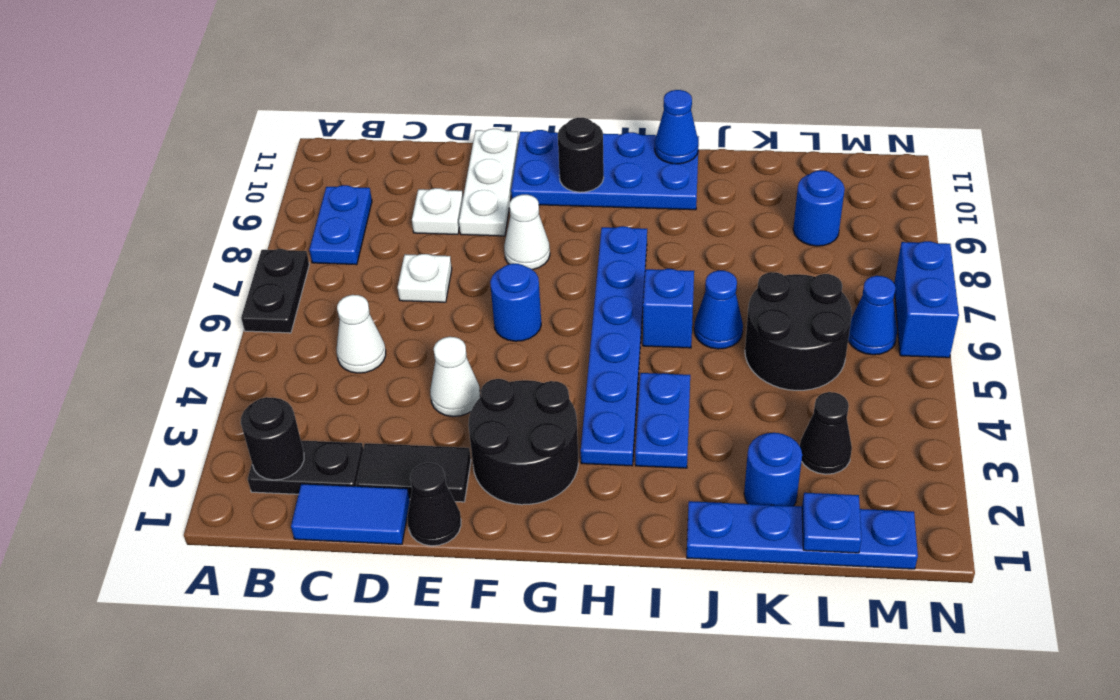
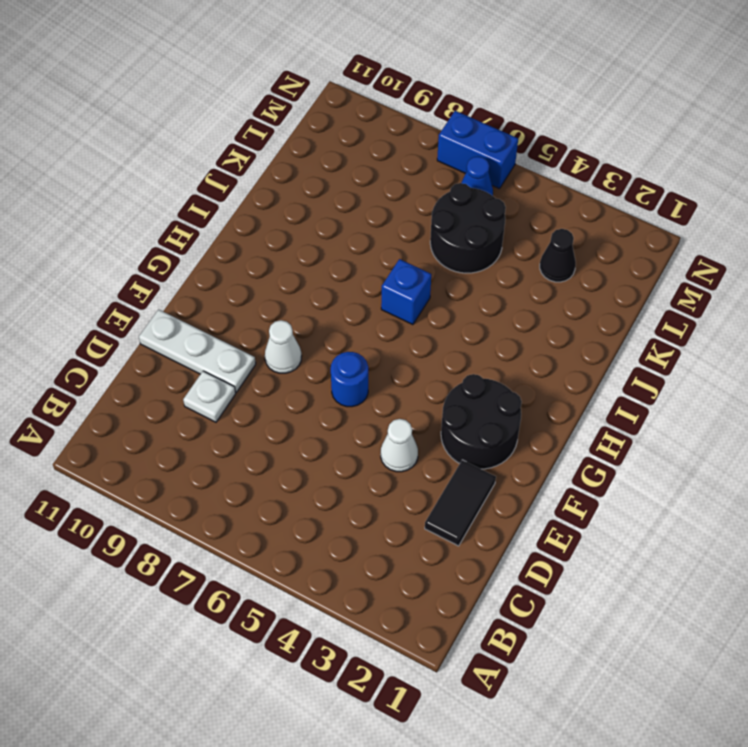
none -> black plate A6:A7 level 1
none -> black plate B2:C2 level 1
none -> blue plate B8:B9 level 1
none -> blue tile C1:D1 level 1

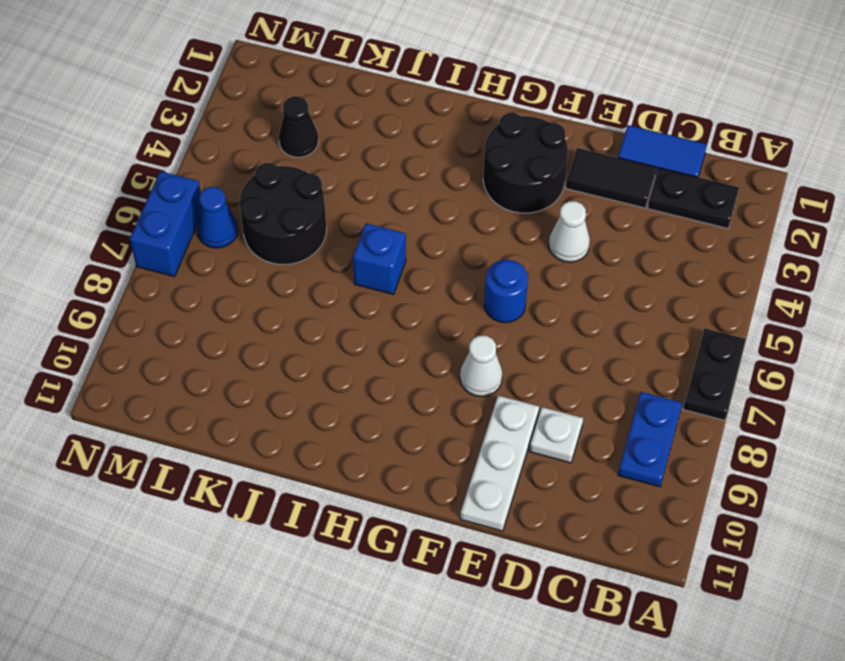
none -> white cone C5 level 1
none -> white plate D7 level 1
none -> black cone E1 level 1
none -> blue plate F10:I11 level 1

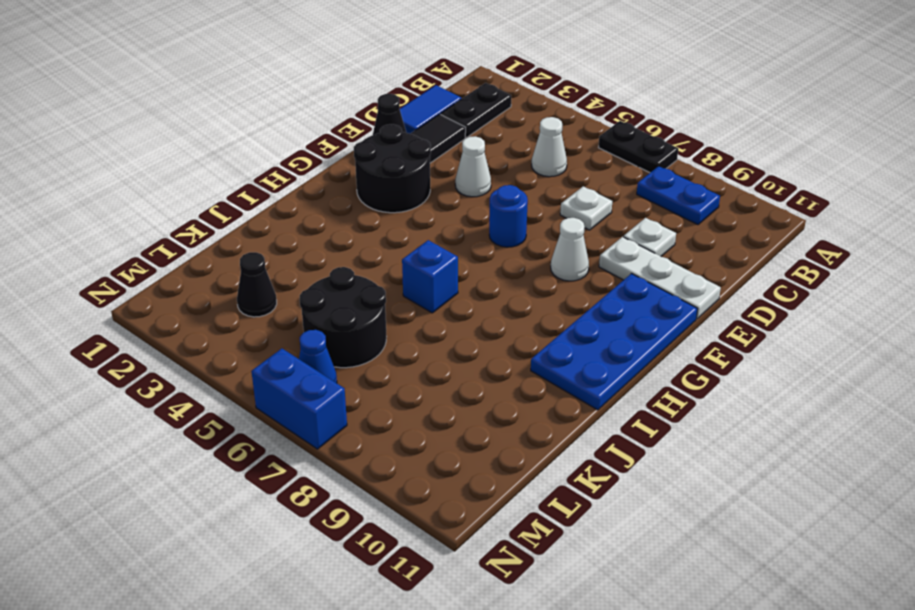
none -> blue plate H3:H8 level 1
none -> blue plate I3:I4 level 1
none -> blue plate J1:M1 level 1
none -> blue cone J6 level 1

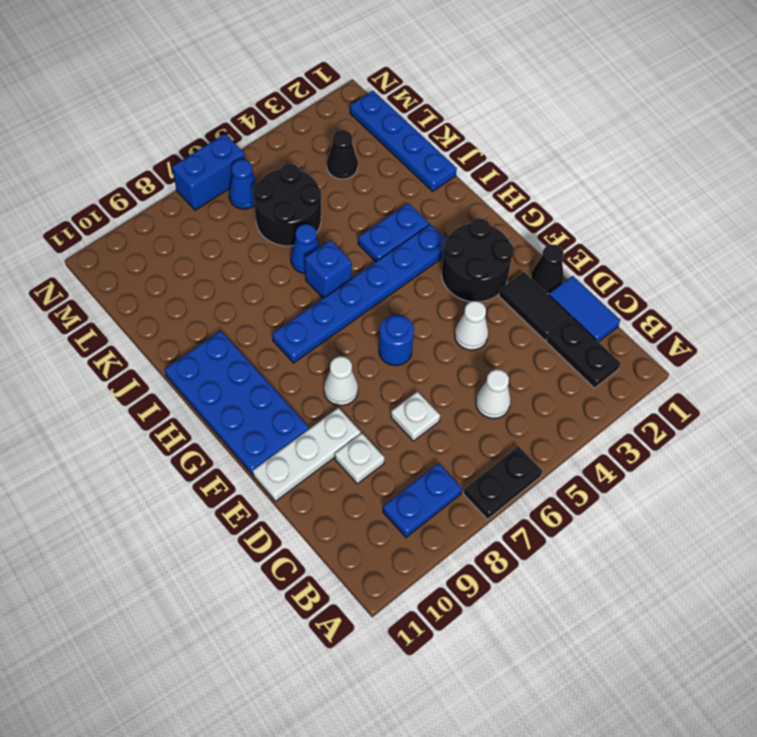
none -> blue round brick K2 level 1
none -> blue round brick L9 level 1
none -> black round brick B2 level 2
none -> black round brick G10 level 2

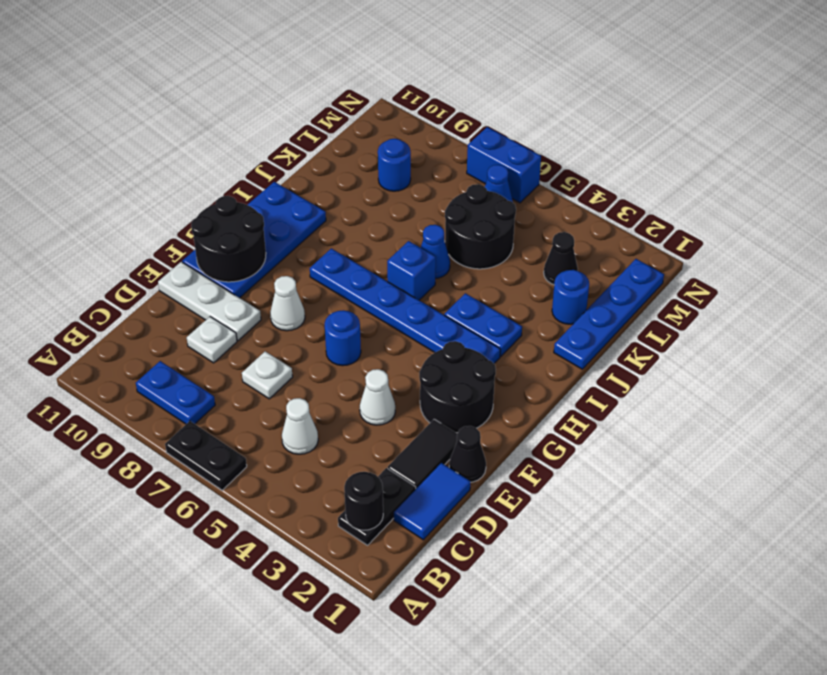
black round brick F10:G11 level 2 -> black round brick G10 level 2
none -> blue cone I11 level 2
none -> blue plate L1 level 2

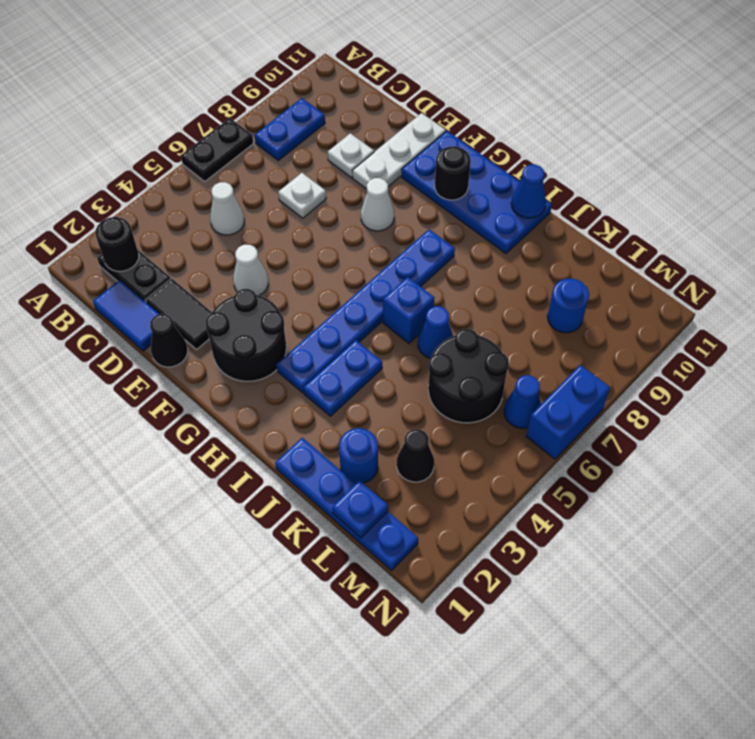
none -> blue round brick F6 level 1

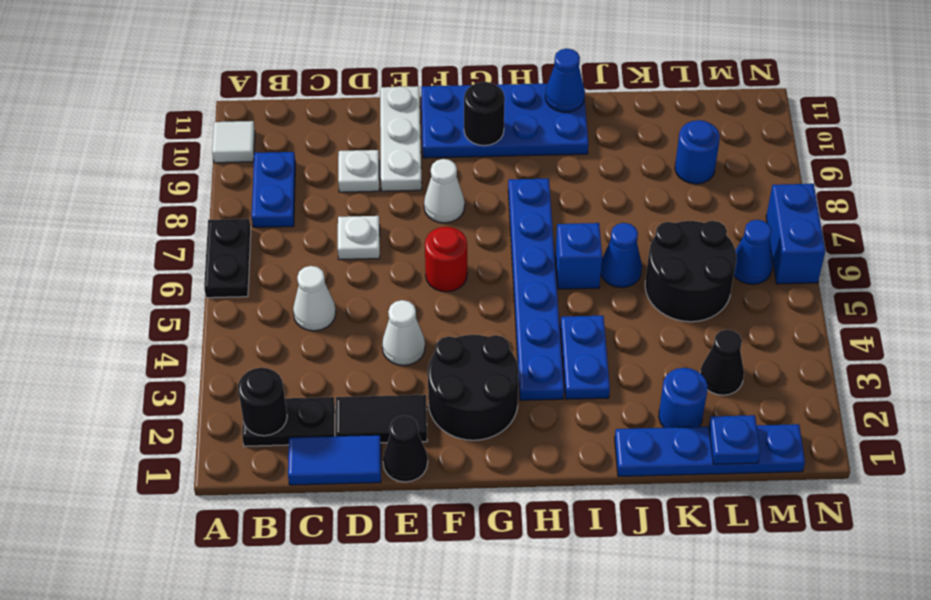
white tile A10 level 1 -> none
red round brick F6 level 1 -> blue round brick F6 level 1

